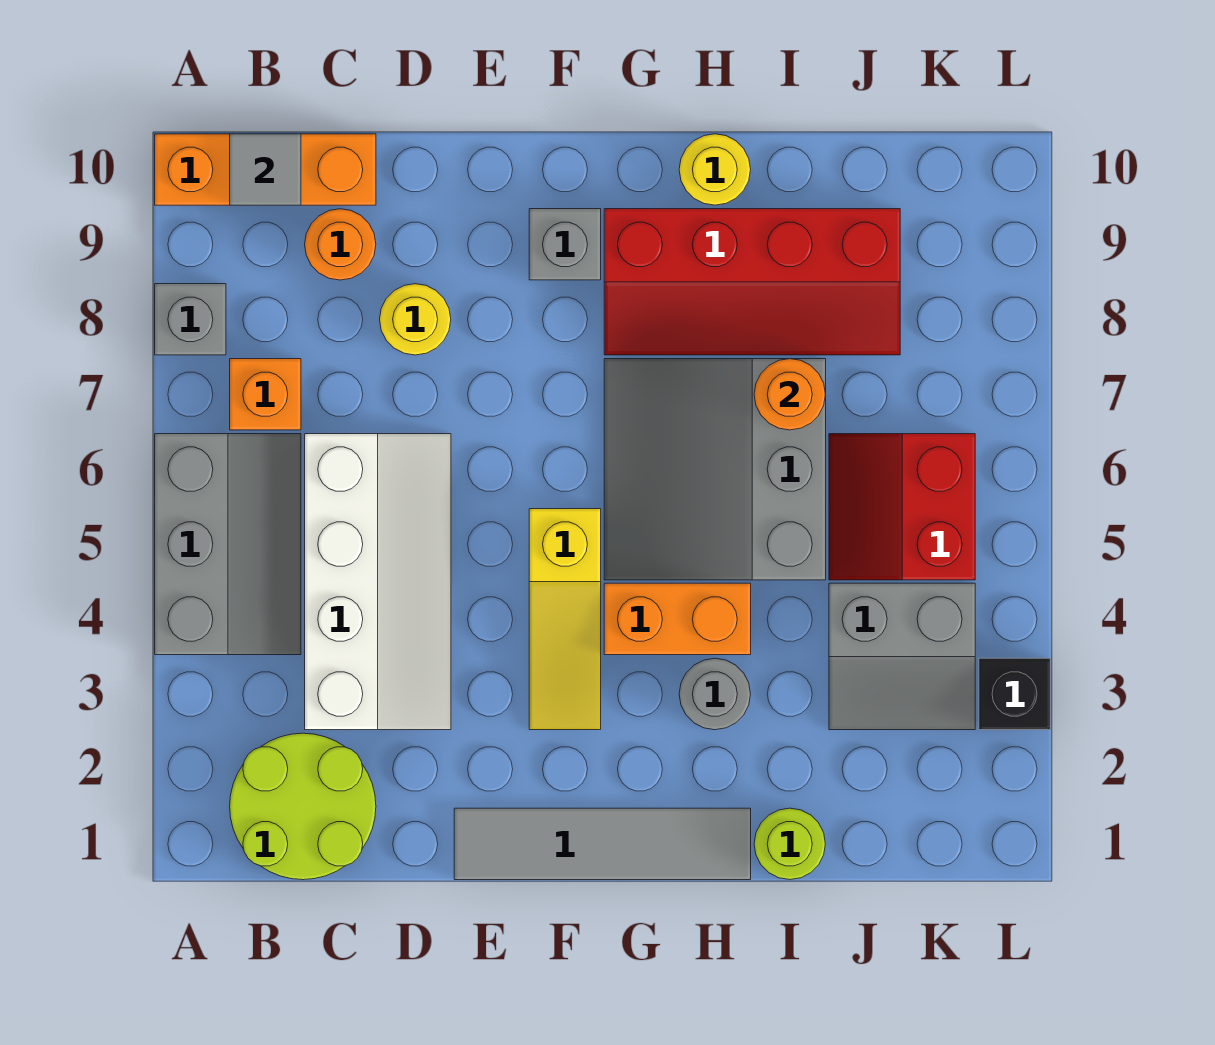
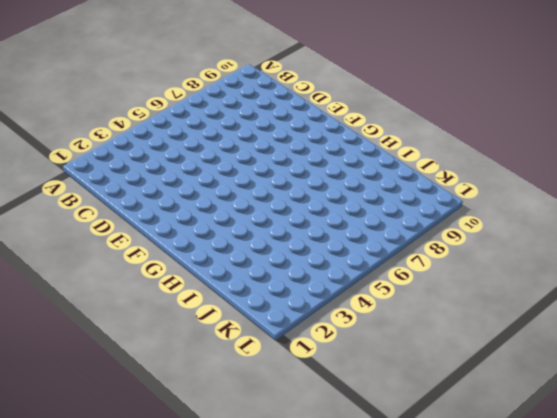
none -> grey slope A4:B6 level 1 top A
none -> grey brick A8 level 1
none -> orange brick A10:C10 level 1

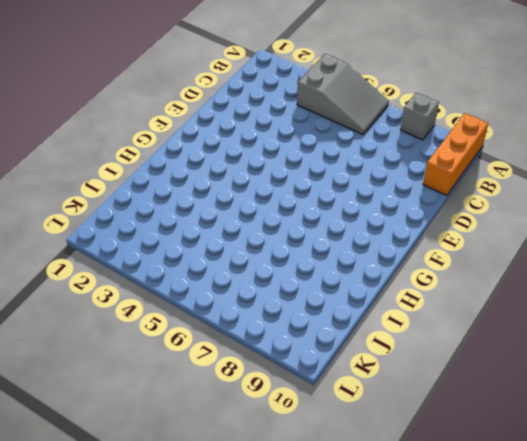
grey slope A4:B6 level 1 top 4 -> grey slope A4:B6 level 1 top A
none -> lime round brick B1:C2 level 1
none -> orange brick B7 level 1
none -> white slope C3:D6 level 1 top C

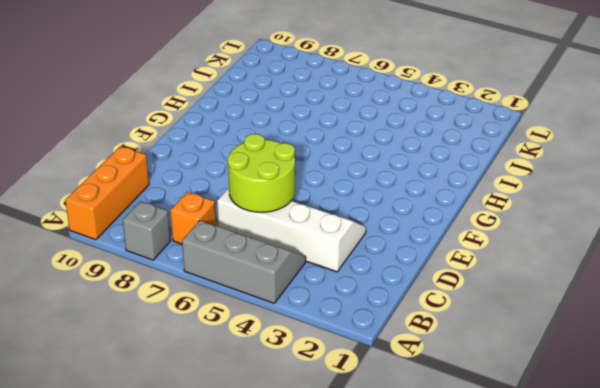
lime round brick C5:D6 level 2 -> lime round brick B1:C2 level 1
none -> orange round brick C9 level 1
none -> yellow round brick D8 level 1
none -> grey tile E1:H1 level 1

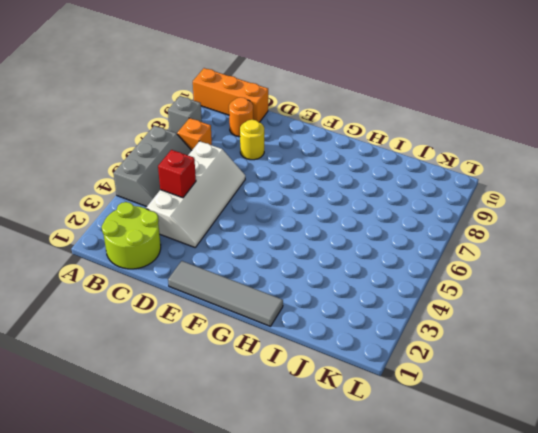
red brick C4 level 2 -> none
none -> yellow slope F3:F5 level 1 top 5
none -> grey brick F9 level 1
none -> orange brick G4:H4 level 1

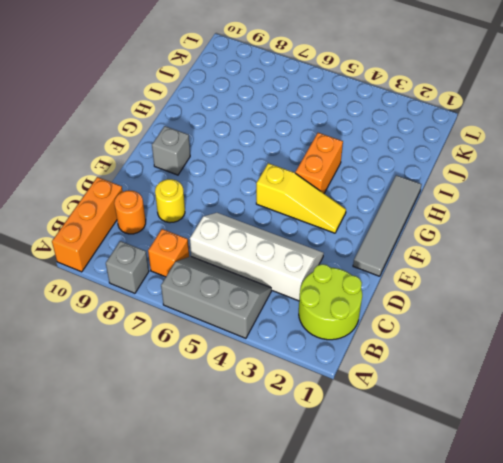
none -> grey slope G5:I7 level 1 top I
none -> red slope G8:J9 level 1 top 9
none -> grey round brick H3 level 1

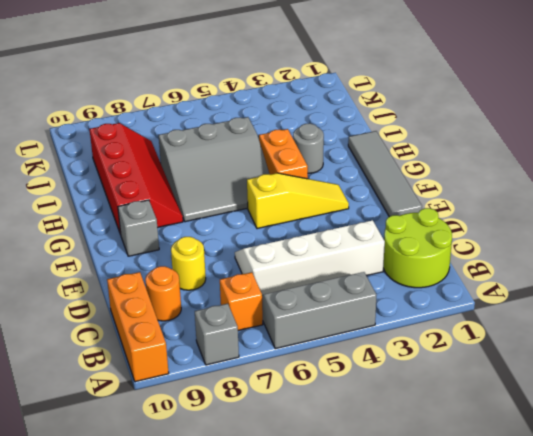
none -> yellow round brick H10 level 1
none -> lime round brick I1 level 1
none -> grey slope J3:K4 level 1 top 4

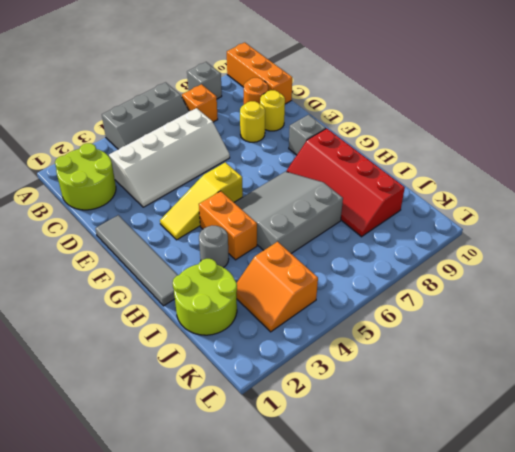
yellow round brick D9 level 1 -> yellow round brick H10 level 1
lime round brick I1:J2 level 1 -> lime round brick I1 level 1
orange slope J3:K4 level 1 top 4 -> grey slope J3:K4 level 1 top 4
none -> red slope J5:K6 level 1 top K
none -> black brick L3 level 1
none -> grey tile B10 level 2

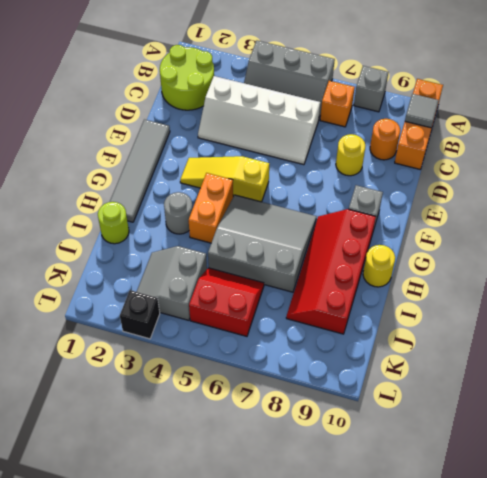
none -> orange round brick I7 level 2

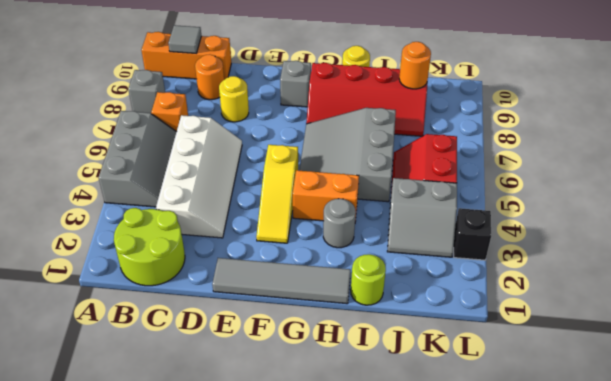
orange round brick J9 level 2 -> orange round brick I7 level 2

